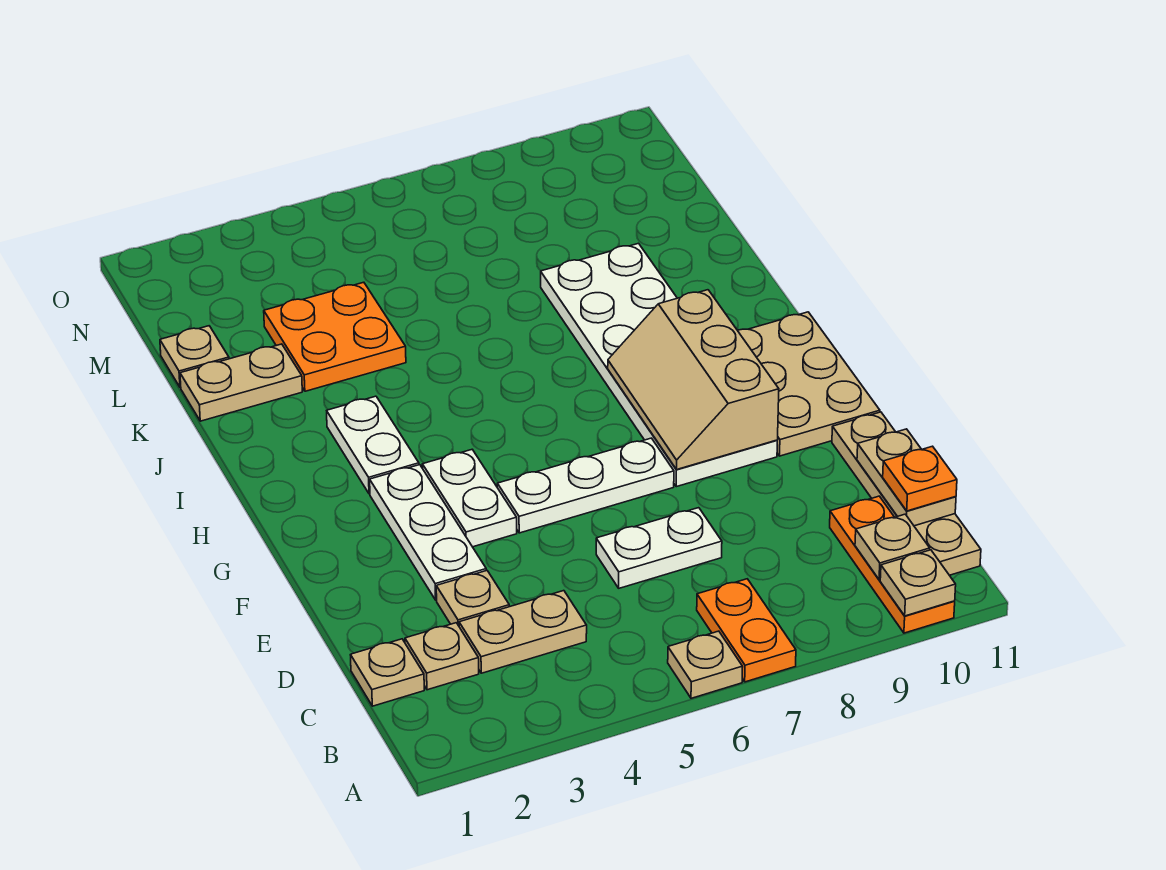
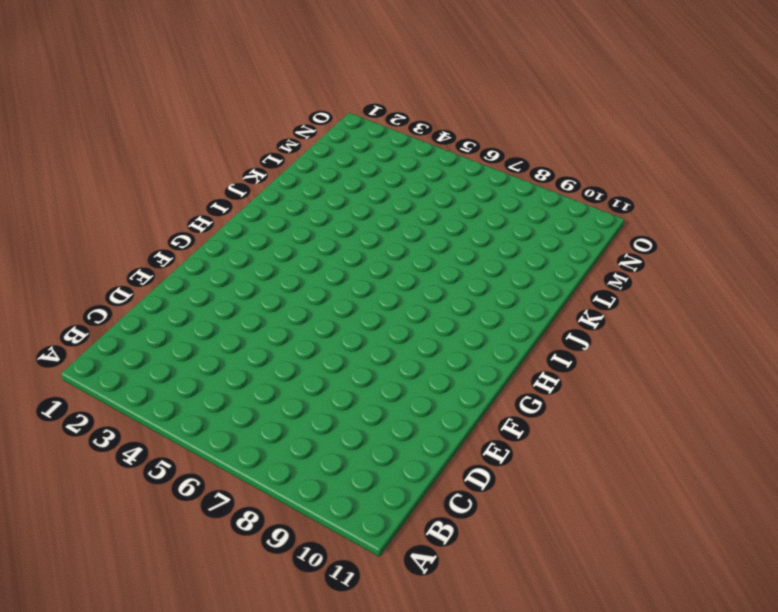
none -> tan plate A6 level 1
none -> orange plate A7:B7 level 1
none -> orange plate A10:C10 level 1

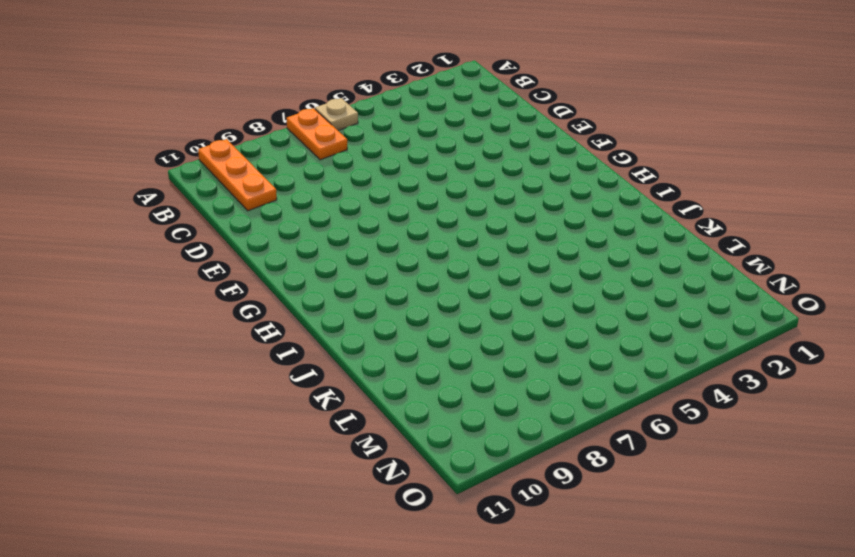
none -> tan plate B11:E11 level 1
none -> tan plate C1 level 1
none -> tan plate C2 level 1

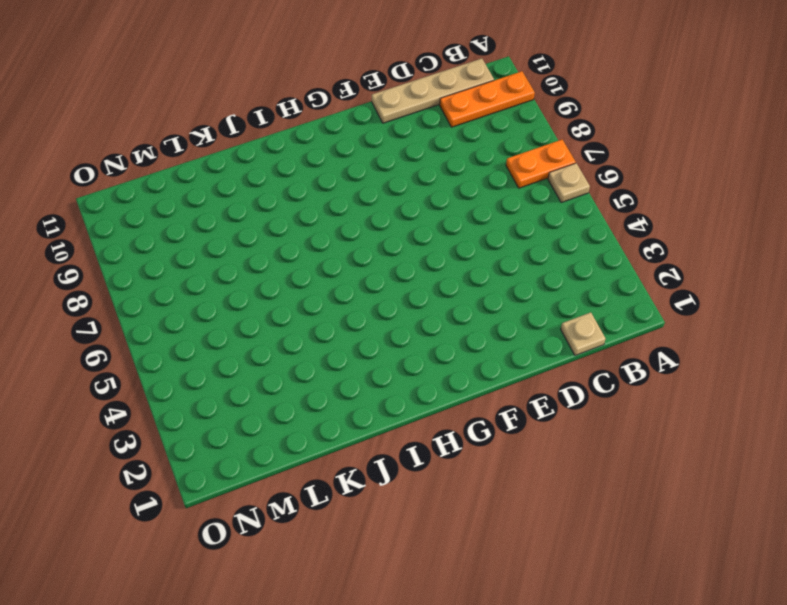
none -> tan plate C2 level 1
none -> tan plate C3:C4 level 1
none -> tan plate D3 level 1

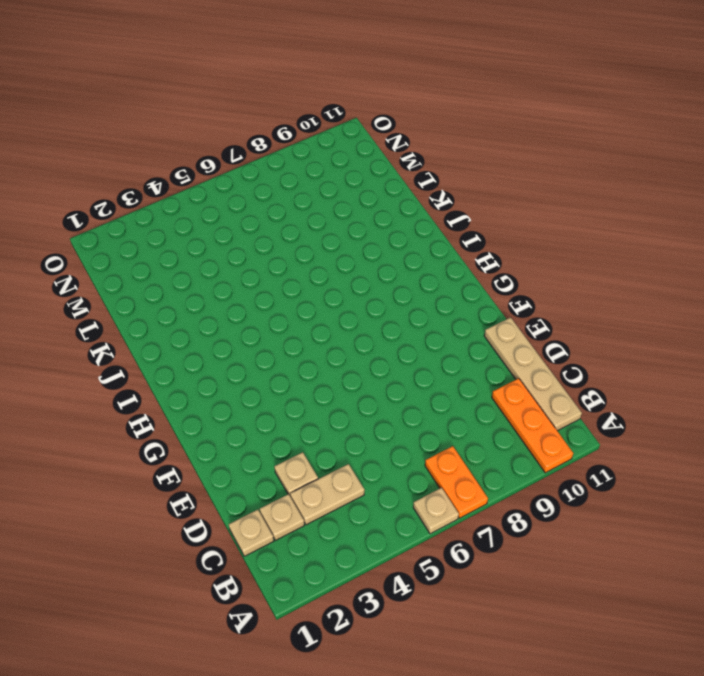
none -> white plate D6:D7 level 1
none -> white plate E3:G3 level 1
none -> white plate F4:G4 level 1

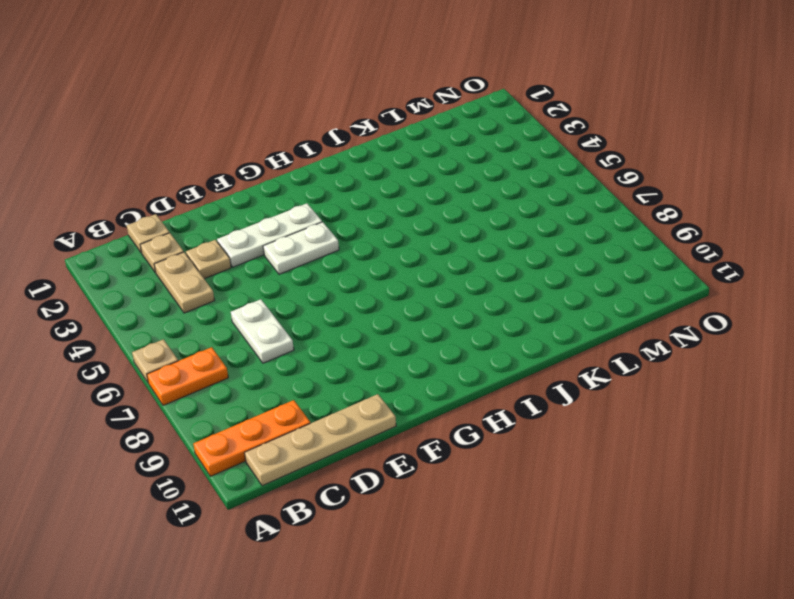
none -> white plate F5:F7 level 1
none -> white plate F8:K9 level 1
none -> tan plate F10:H11 level 1

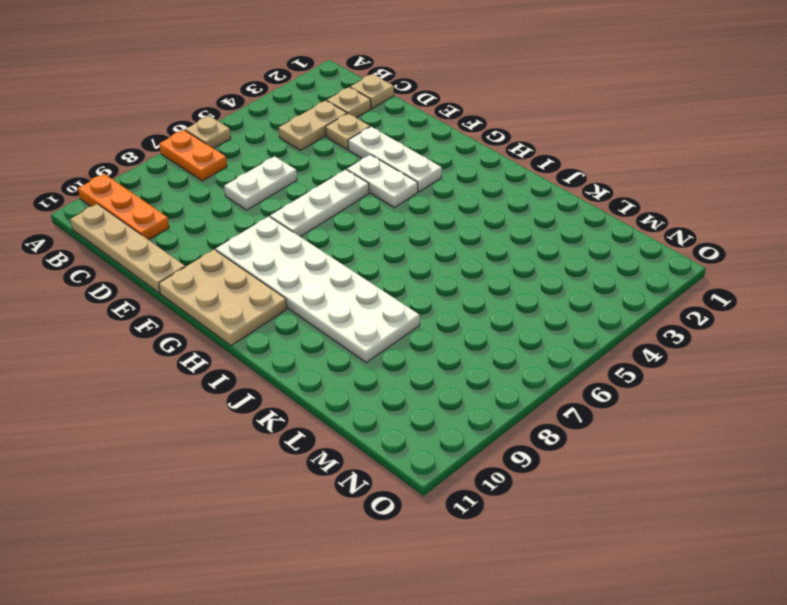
none -> white plate H3:I3 level 1
none -> tan plate K1:K2 level 1
none -> orange plate K3:L4 level 1

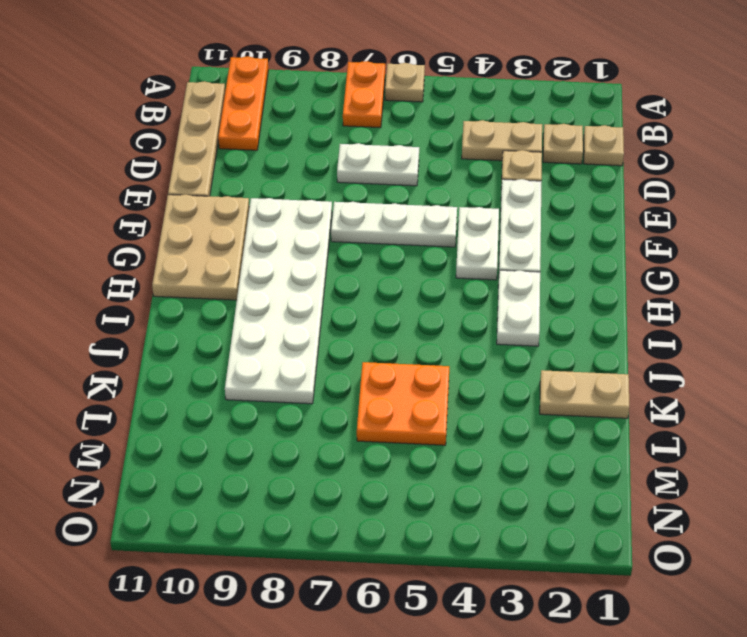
orange plate K5:L6 level 1 -> orange plate K3:L4 level 1
none -> tan plate L1 level 1
none -> tan plate A10 level 2
none -> tan plate B10 level 2

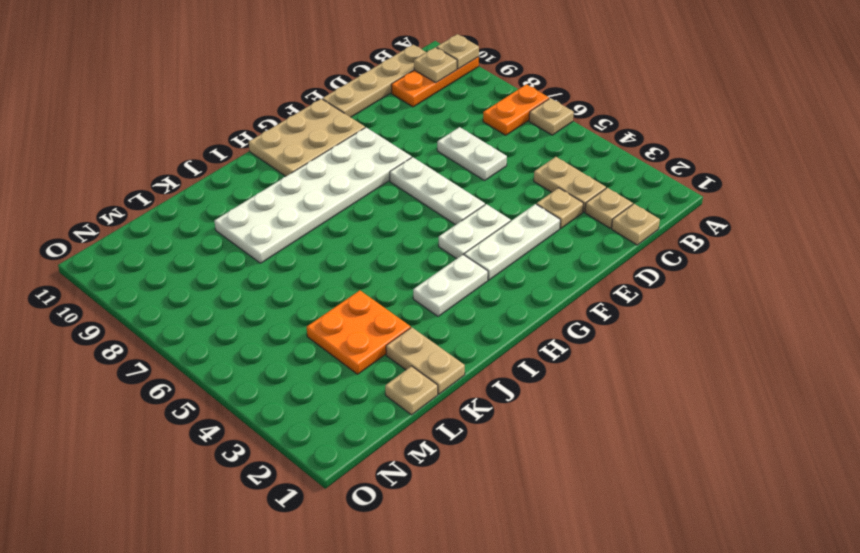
none -> tan plate C11:D11 level 2
none -> tan slope F8:H9 level 2 top 9
none -> orange plate C11 level 3

